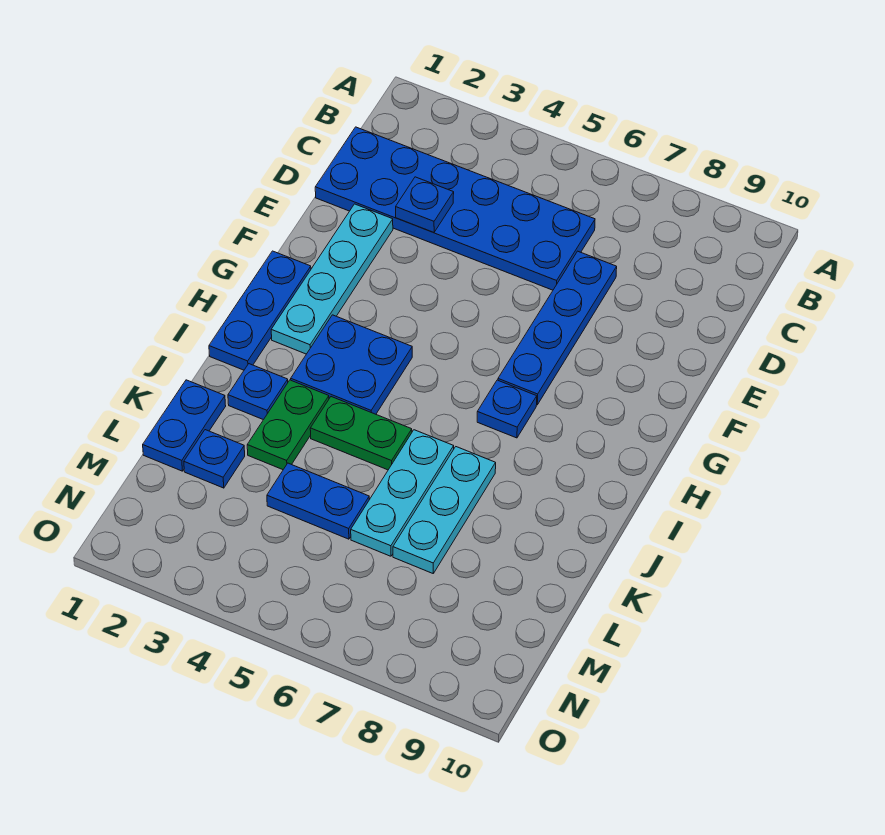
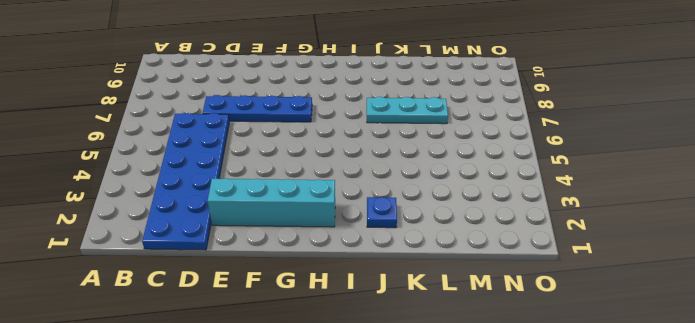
cyan brick E2:H2 level 1 -> cyan plate E2:H2 level 1
none -> blue plate G1:I1 level 1
none -> blue plate H3:I4 level 1
none -> blue plate H7 level 1

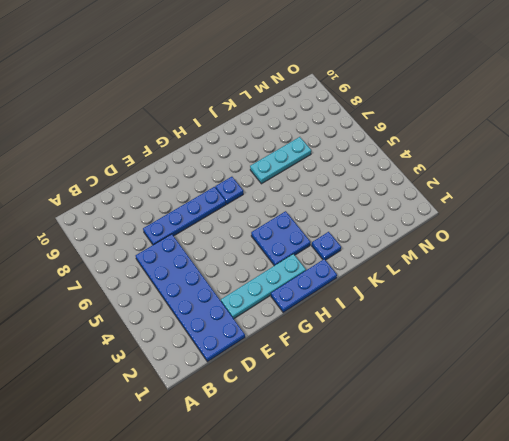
none -> green plate J3:K3 level 1
none -> green plate J4:J5 level 1
none -> cyan plate J6:L6 level 1

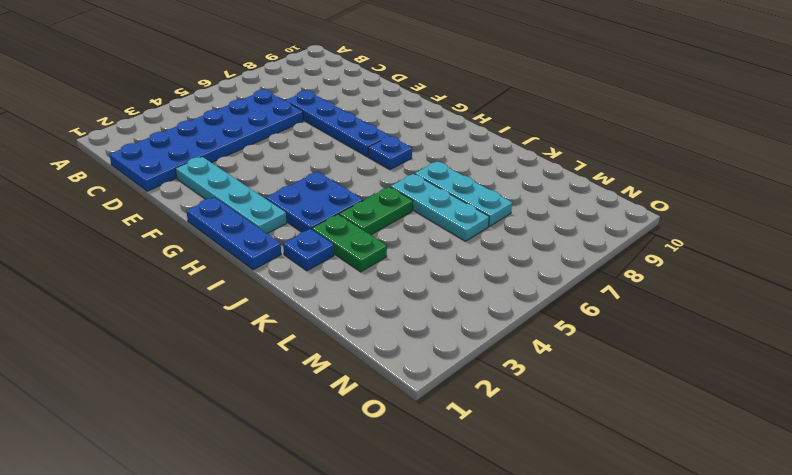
none -> blue plate K1:L1 level 1
none -> blue plate L2 level 1
none -> blue plate L4:L5 level 1

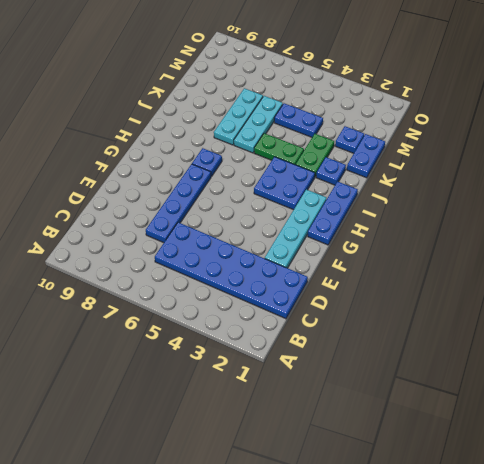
none -> blue plate D3 level 2

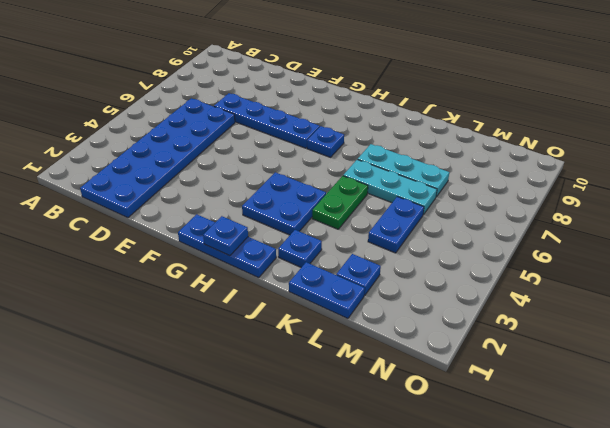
blue plate H1 level 2 -> blue plate D3 level 2
none -> cyan plate E2:H2 level 1
none -> green plate J3:K3 level 1

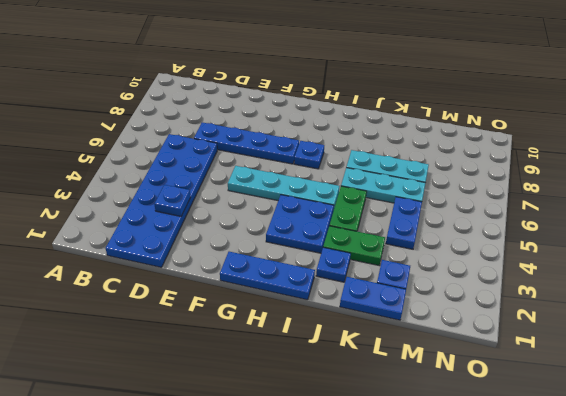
cyan plate F5:I5 level 1 -> cyan plate E2:H2 level 1

